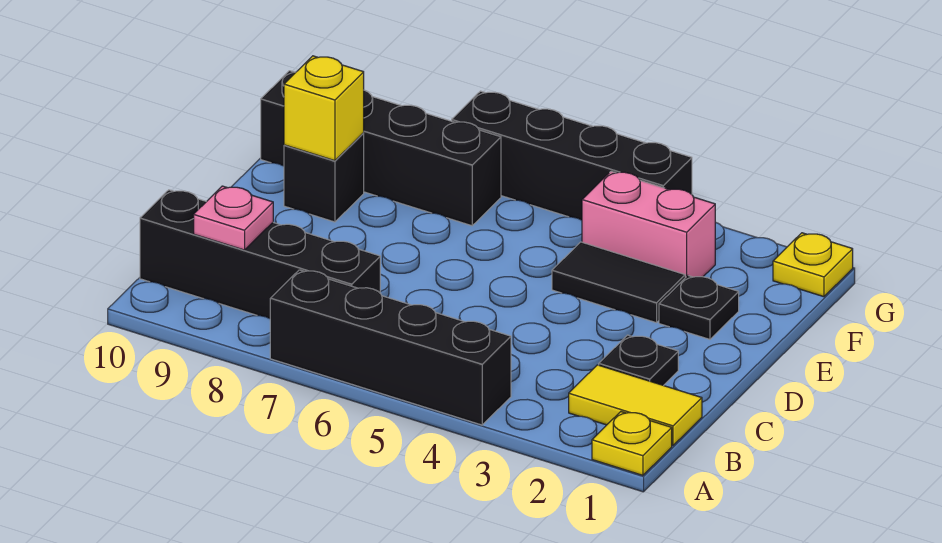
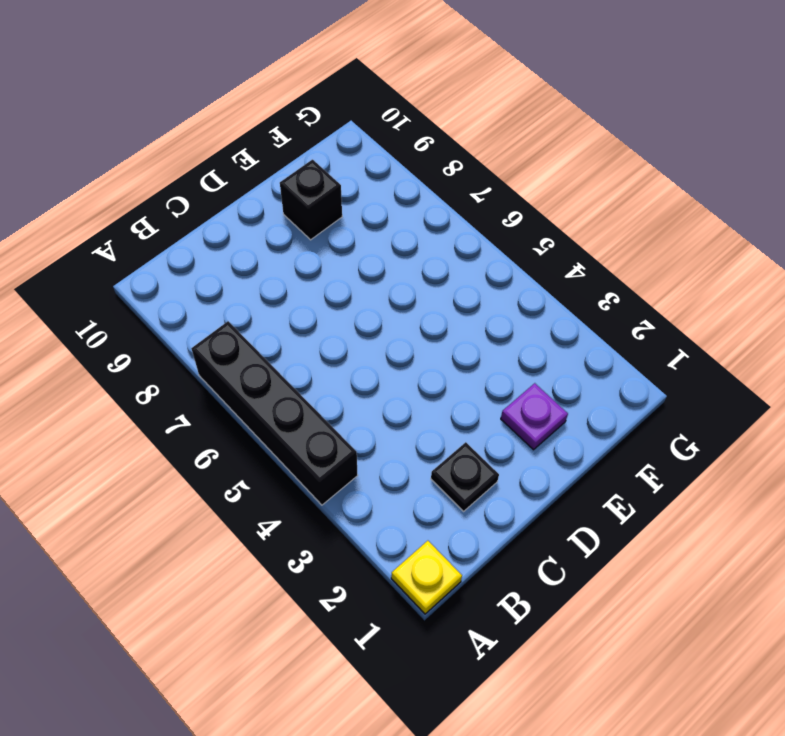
purple plate E2 level 1 -> black plate E2 level 1
none -> yellow tile B1:B2 level 1
none -> black brick B7:B10 level 1
none -> black tile E3:E4 level 1

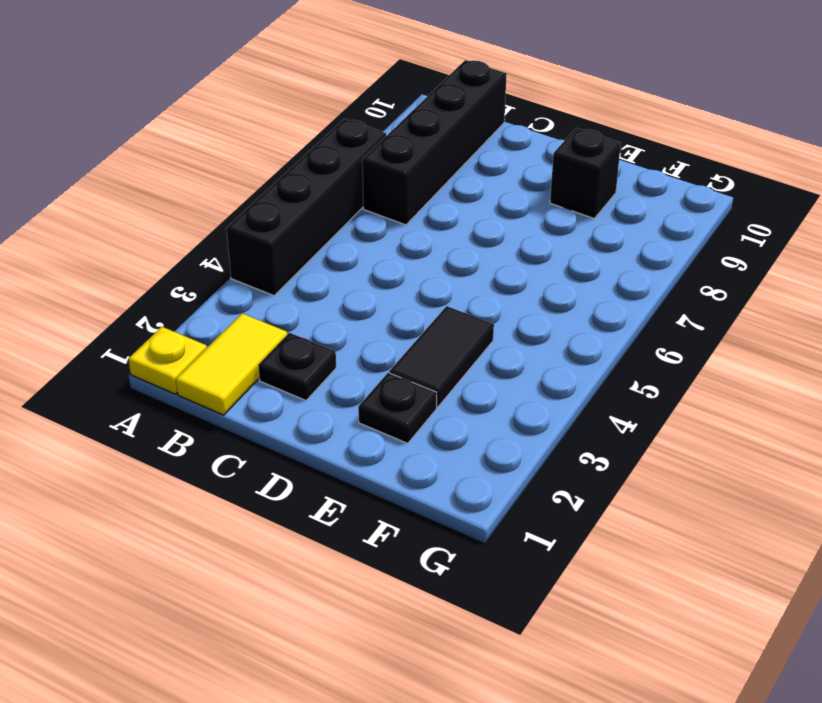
none -> pink brick F3:F4 level 1
none -> black brick F7:F10 level 1
none -> yellow plate G1 level 1

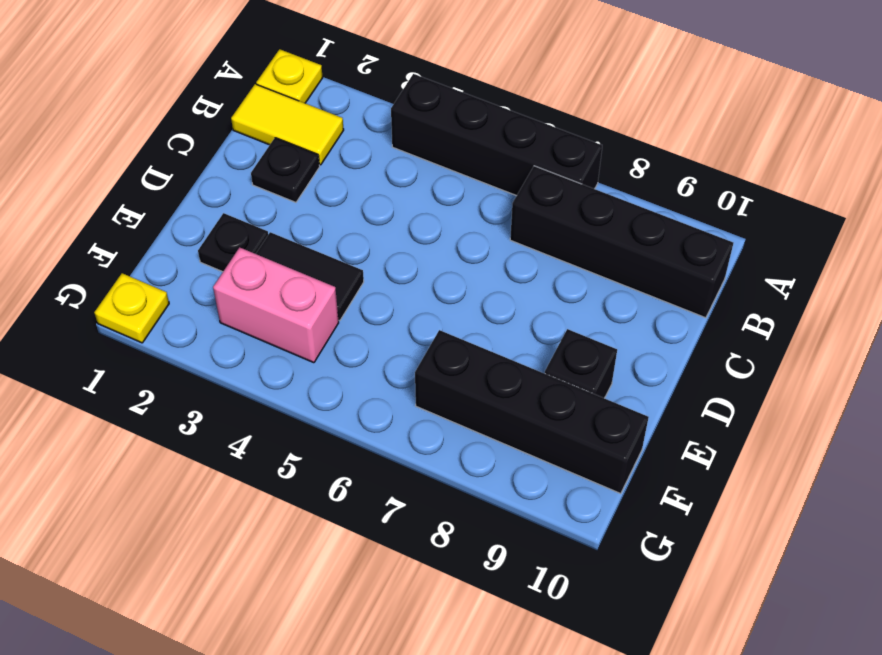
none -> black brick G4:G7 level 1
none -> pink plate B9 level 2
none -> yellow brick E9 level 2

